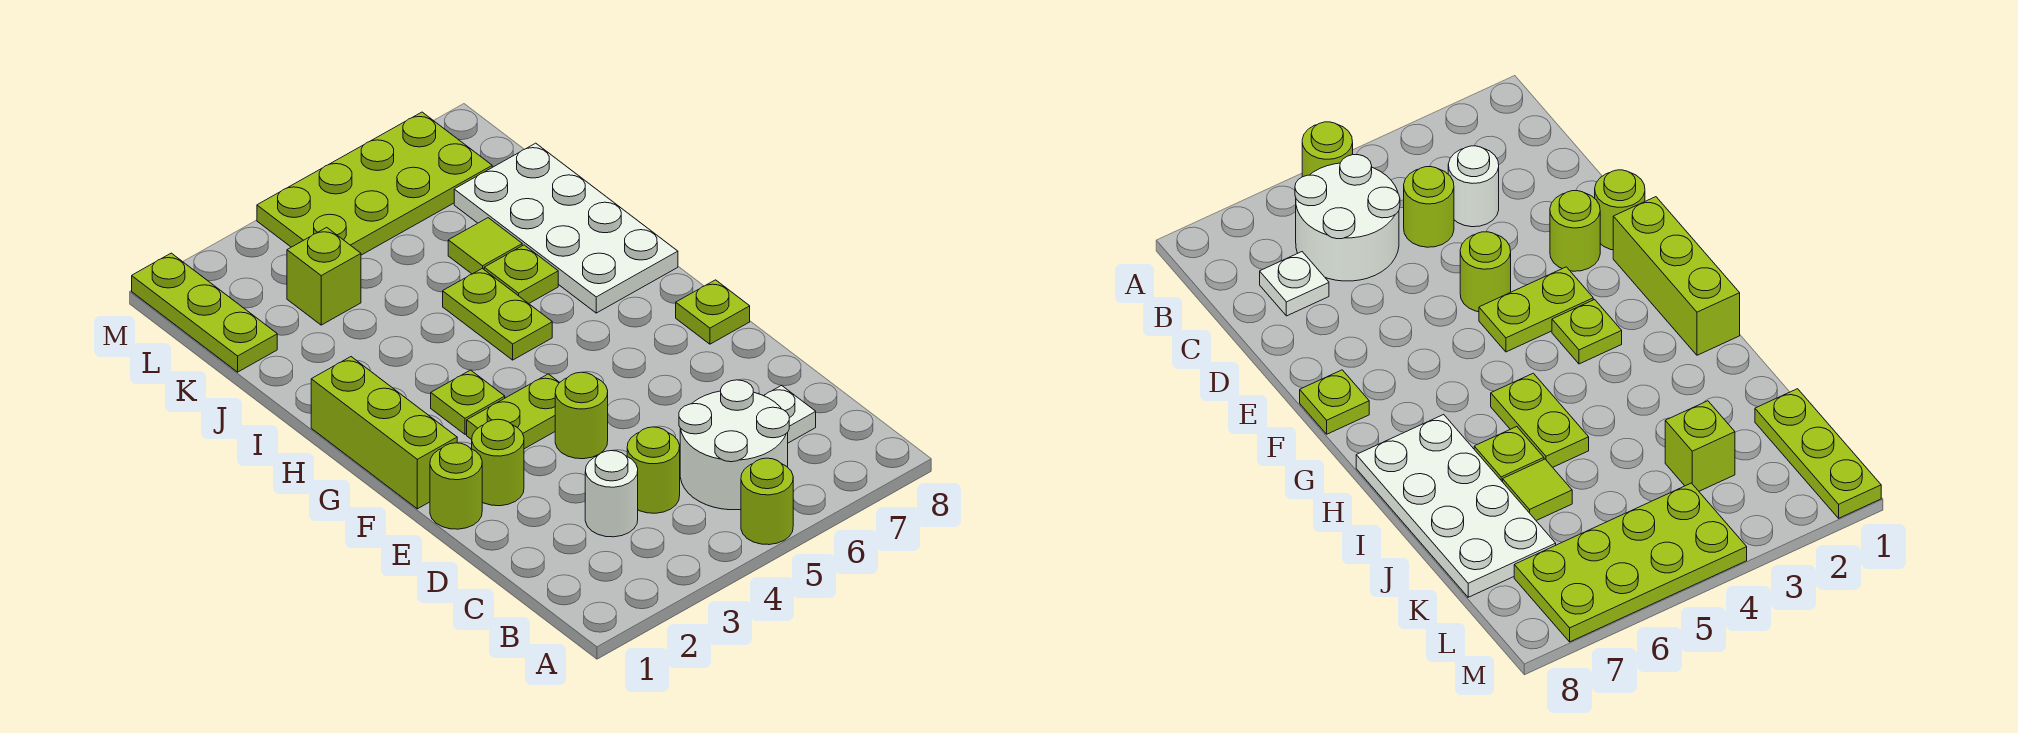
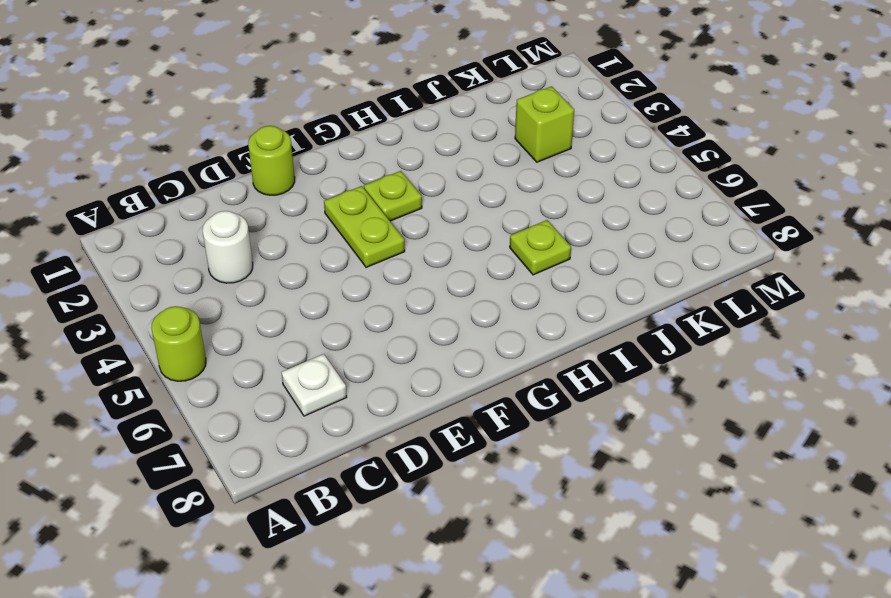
none -> white round brick B5:C6 level 1
none -> lime round brick C4 level 1
none -> lime round brick E2 level 1

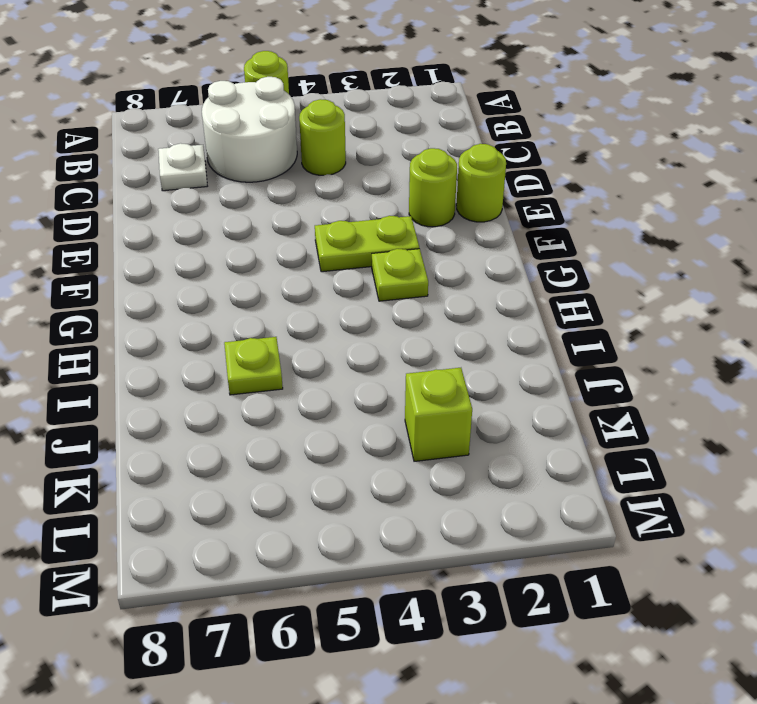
none -> white round brick C3 level 1
none -> lime round brick E4 level 1
none -> lime brick F1:H1 level 1

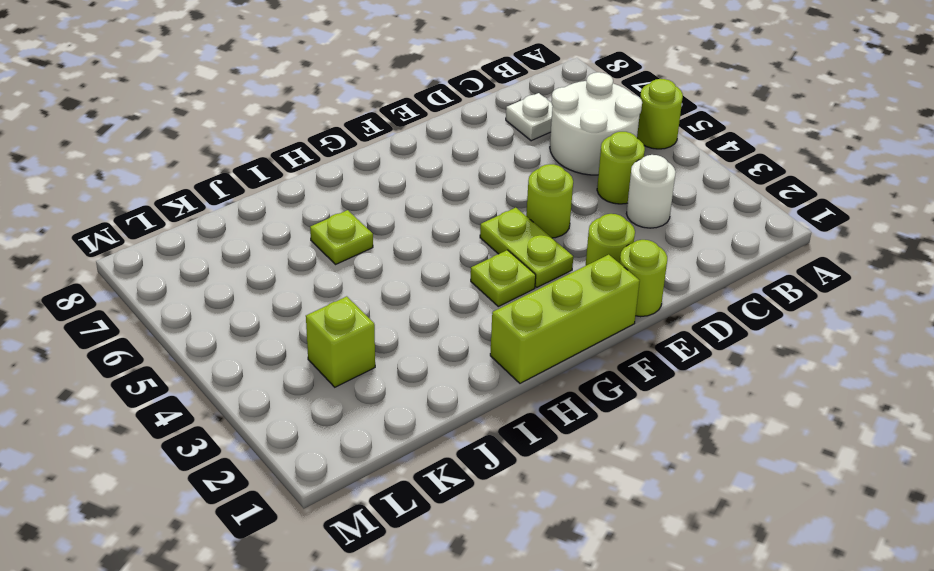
none -> lime plate F8 level 1
none -> lime plate H5:I5 level 1
none -> white plate H7:K8 level 1

